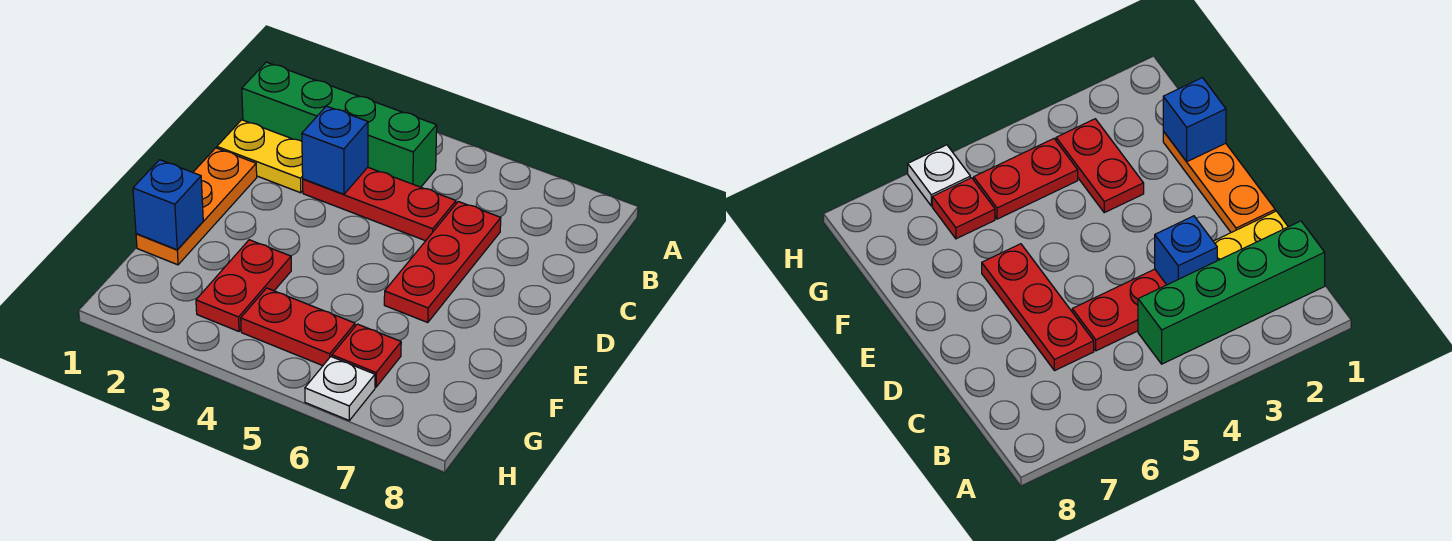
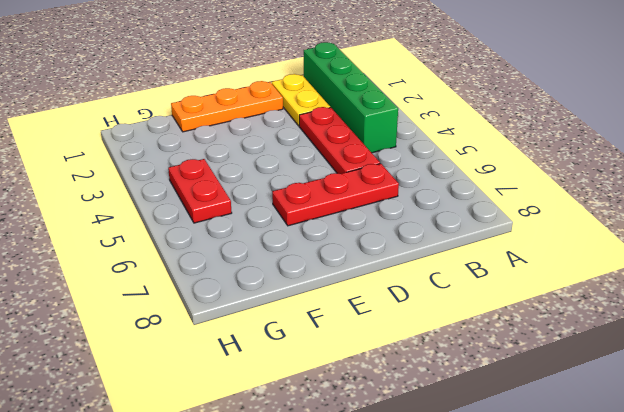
none -> red plate F3:G3 level 1
none -> red plate G6 level 1

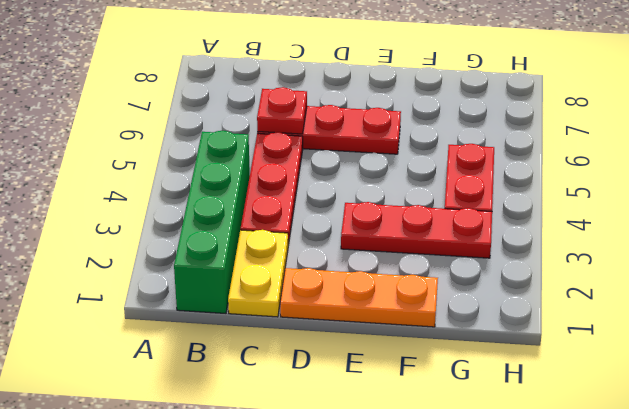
red plate C6 level 2 -> red plate G6 level 1
red plate E3:G3 level 1 -> red plate F3:G3 level 1
none -> white plate H6 level 1
none -> blue brick C3 level 2

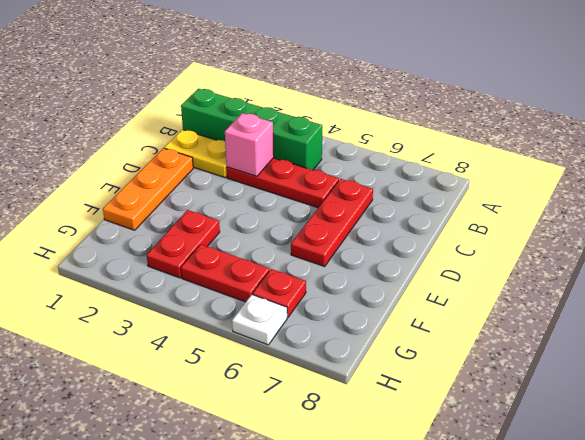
pink brick C3 level 2 -> blue brick C3 level 2
none -> blue brick F1 level 2

